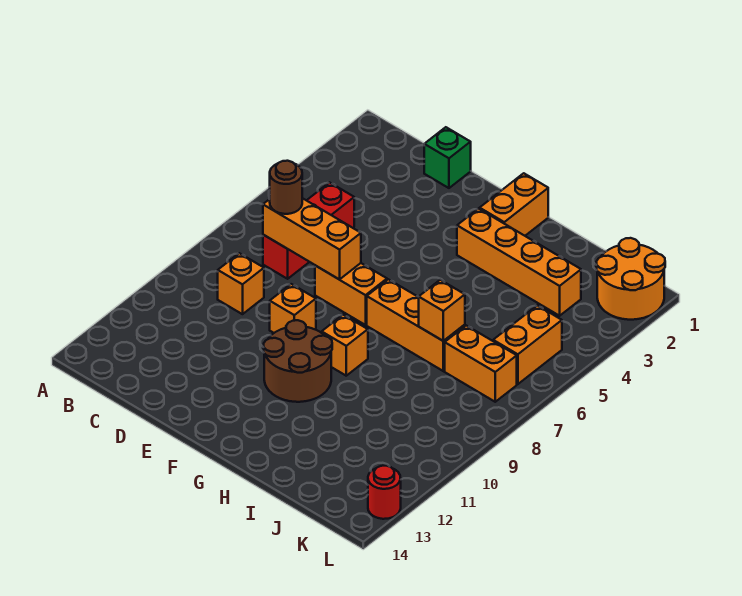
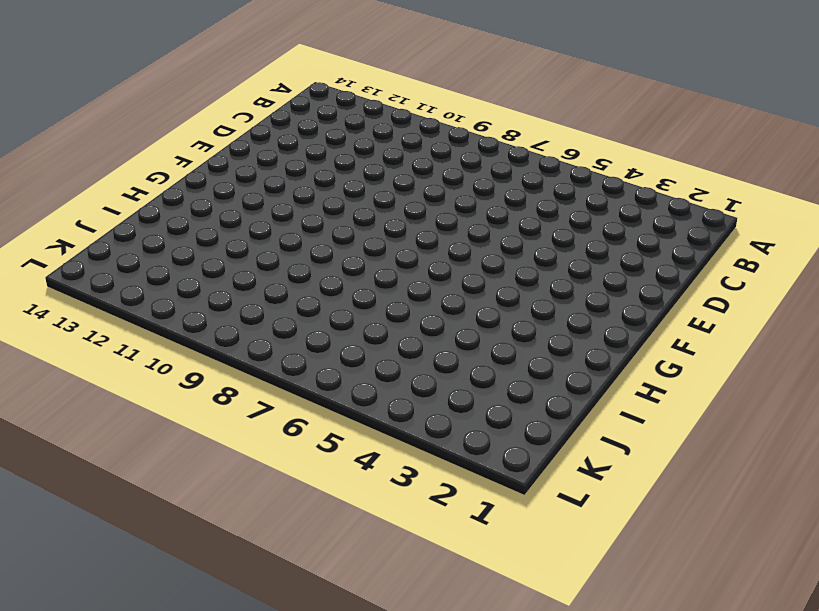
none -> red brick C5:C7 level 1
none -> orange brick C9 level 1
none -> green brick D1 level 1

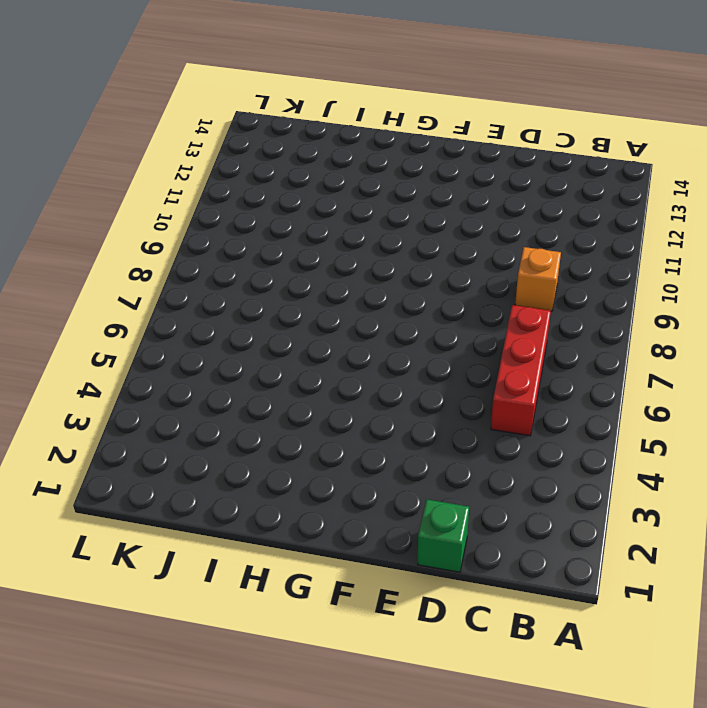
none -> orange brick E7:F7 level 1
none -> orange brick E9 level 1
none -> brown round brick F10:G11 level 1

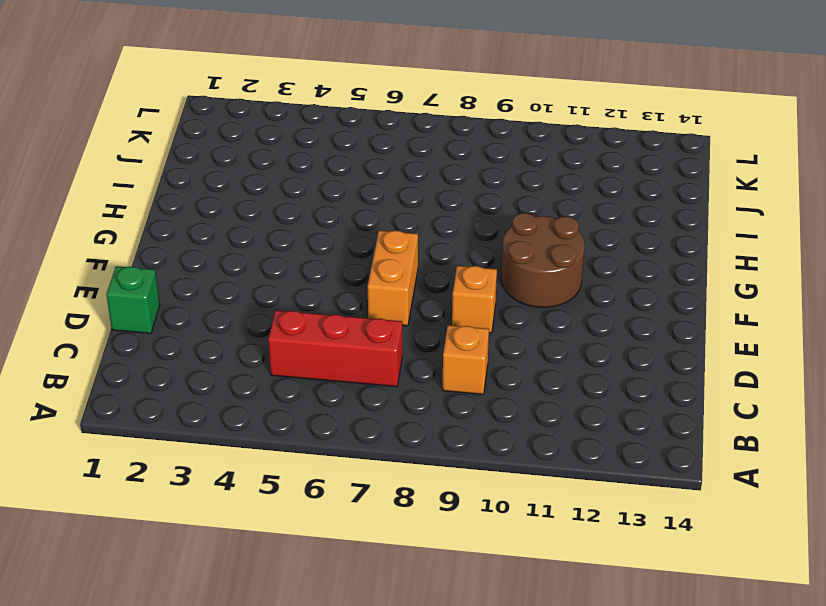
none -> orange brick G1:G2 level 1
none -> orange brick G3:J3 level 1
none -> orange brick G7:I7 level 1

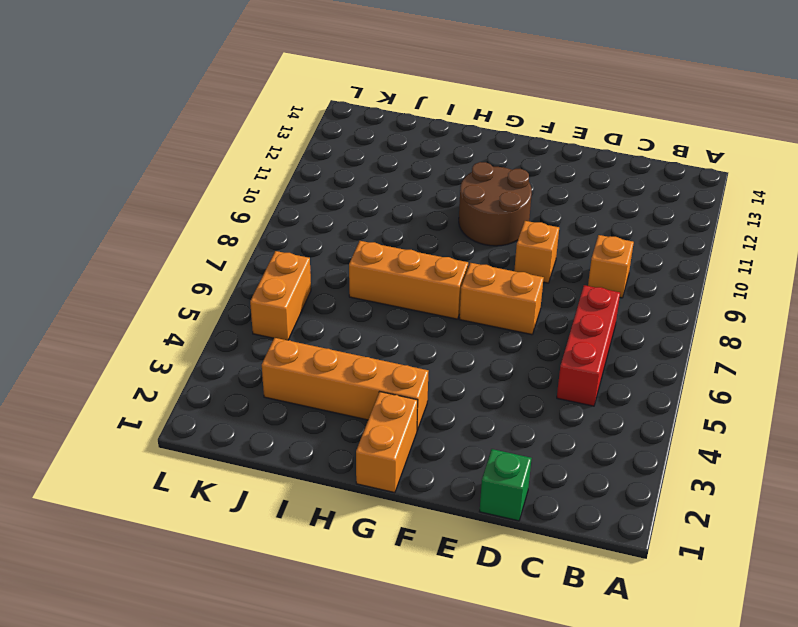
none -> orange brick G9 level 1
none -> orange brick J7:K7 level 1
none -> orange round brick K1:L2 level 1

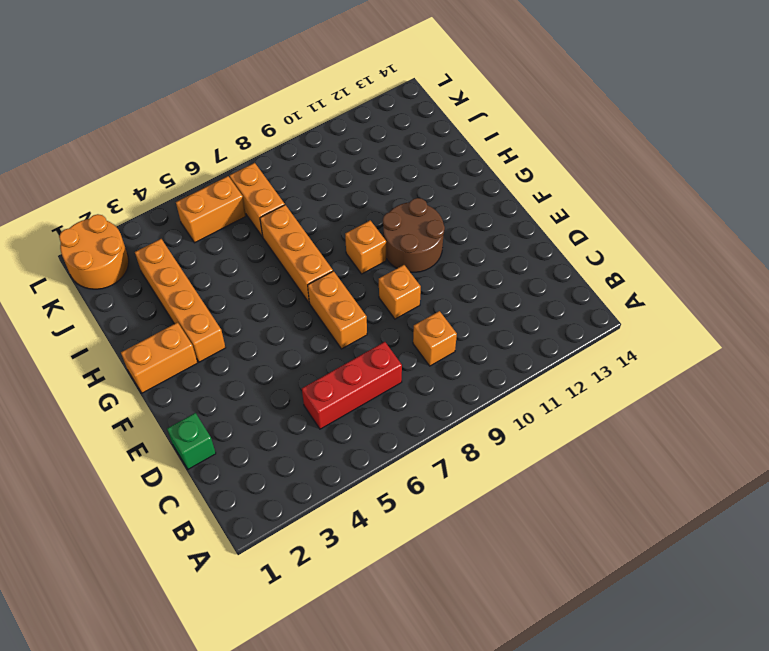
none -> red round brick L13 level 1
none -> orange brick C7:E7 level 2
none -> orange brick I7 level 2

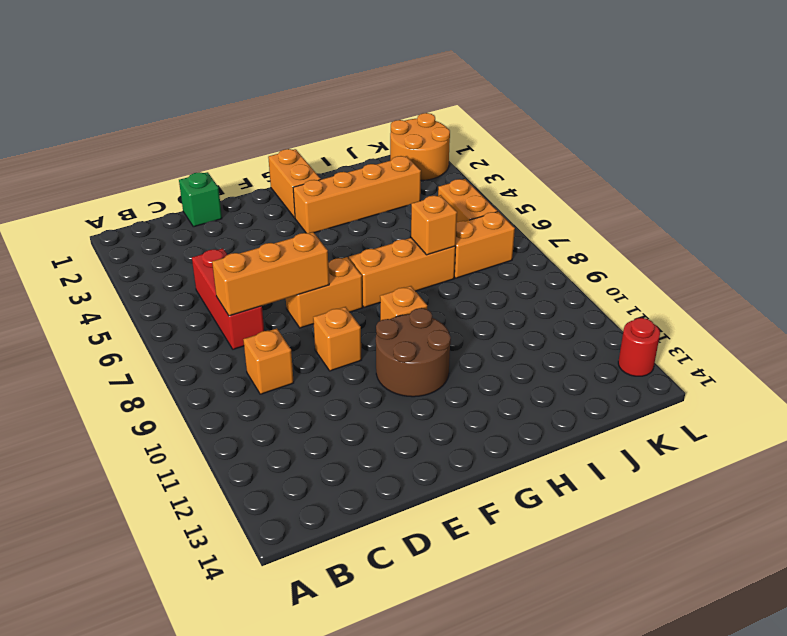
none -> brown round brick C7 level 3

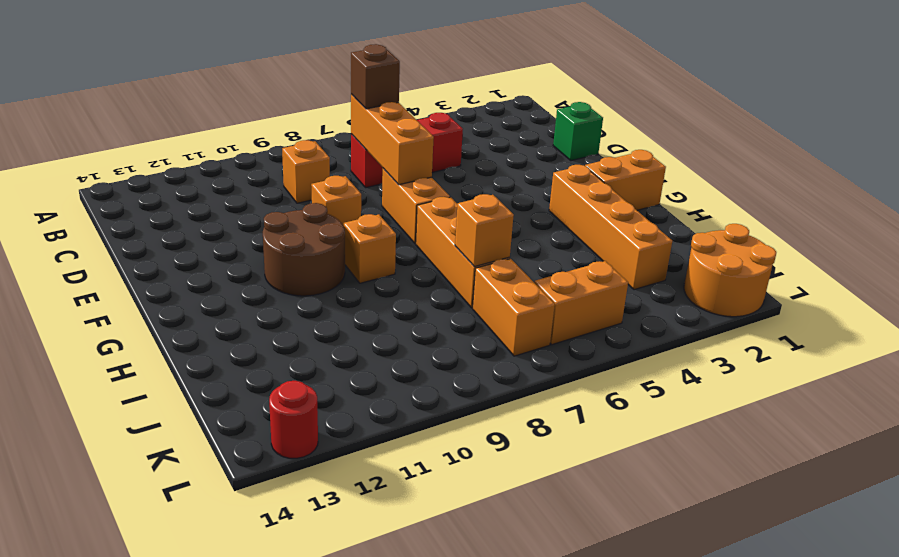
brown brick C7 level 3 -> brown round brick C7 level 3

